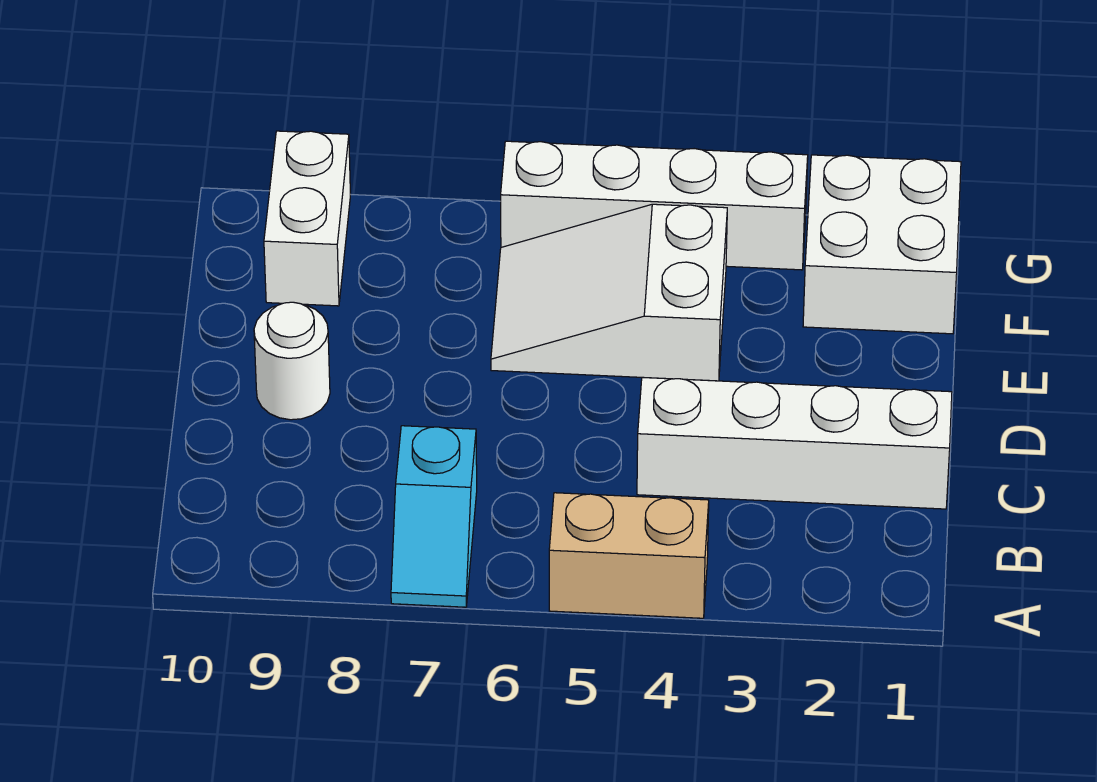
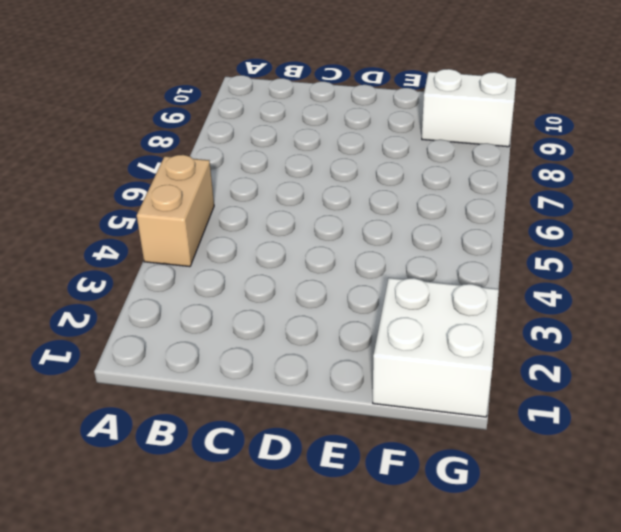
none -> cyan slope A7:B7 level 1 top B
none -> white brick C1:C4 level 1

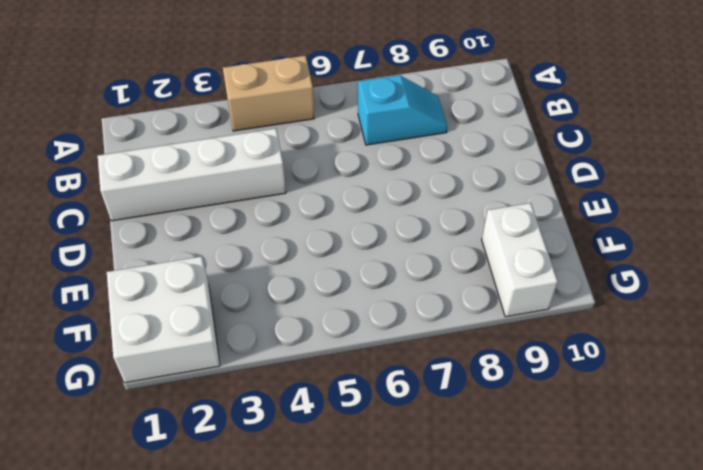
cyan slope B7:B8 level 1 top 7 -> cyan slope A7:B7 level 1 top B
none -> white round brick D9 level 1
none -> white slope E4:F6 level 1 top 4

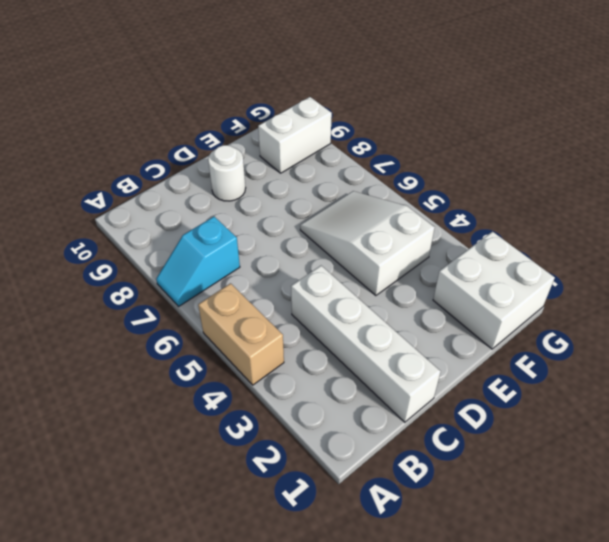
none -> white brick G3:G6 level 1

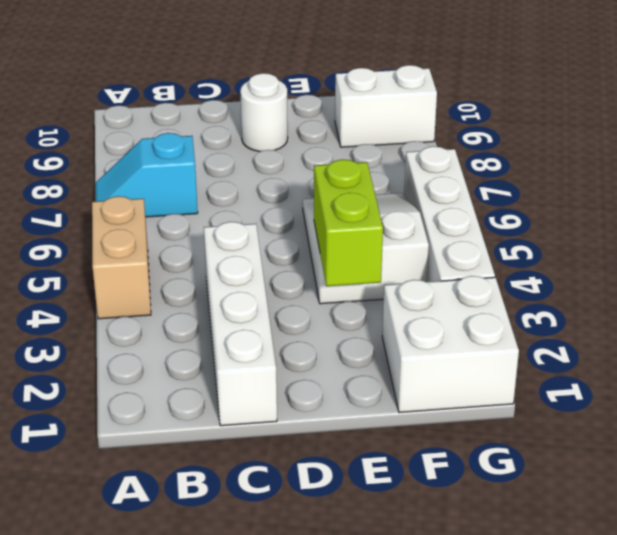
lime brick E3:E4 level 2 -> none

